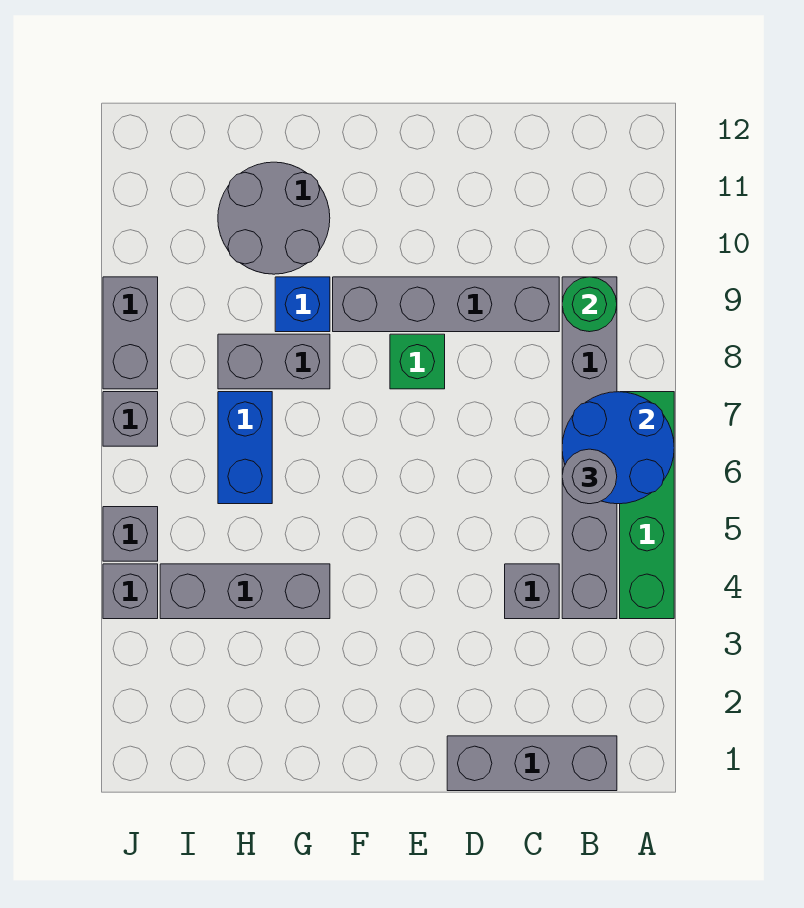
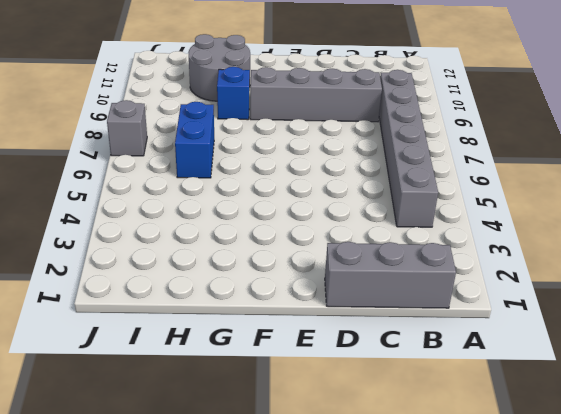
none -> green brick A4:A7 level 1
none -> grey brick C4 level 1
none -> green brick E8 level 1

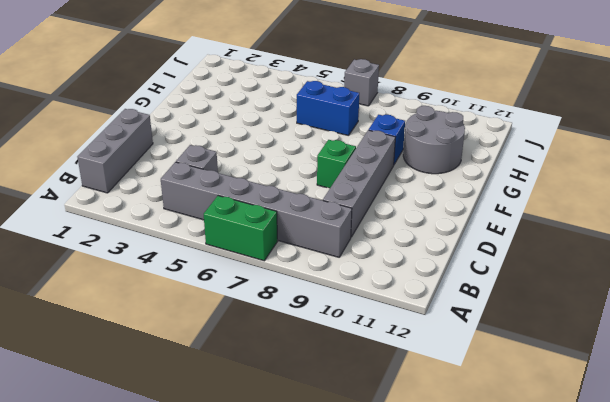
green brick A6:A7 level 1 -> green brick A4:A7 level 1
none -> grey brick G4:I4 level 1
none -> grey brick G8:H8 level 1
none -> grey brick J4 level 1

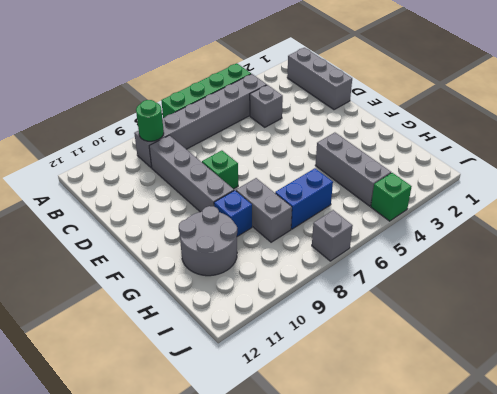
green brick J4 level 1 -> grey brick J4 level 1
none -> grey brick J5 level 1
none -> grey brick J8:J9 level 1
none -> blue round brick A6:B7 level 2

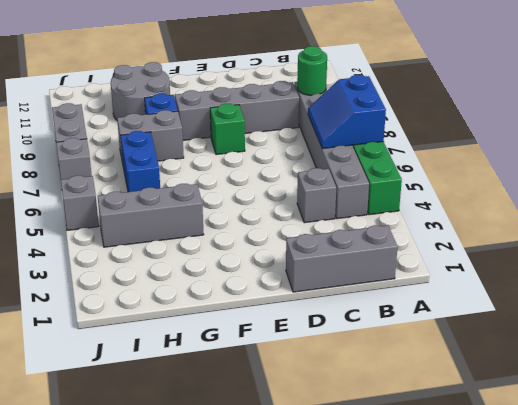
blue slope A6:B7 level 2 top A -> blue round brick A6:B7 level 2
none -> grey brick J4 level 1
none -> grey round brick B6 level 3

